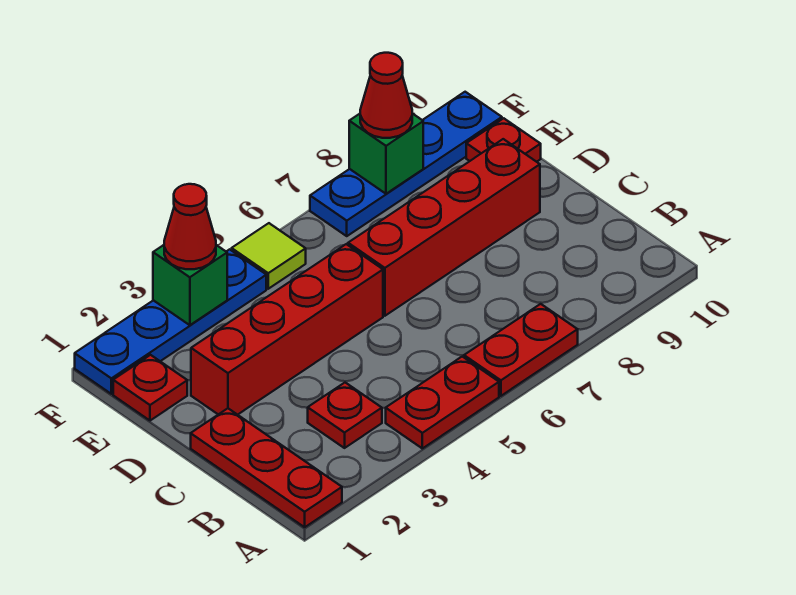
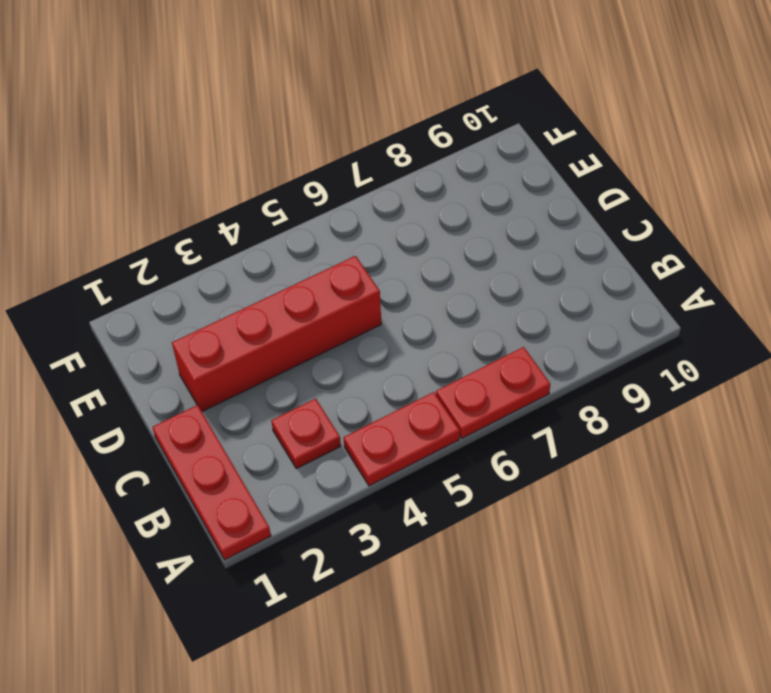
none -> red brick D6:D9 level 1
none -> red plate E1 level 1
none -> red plate E10 level 1

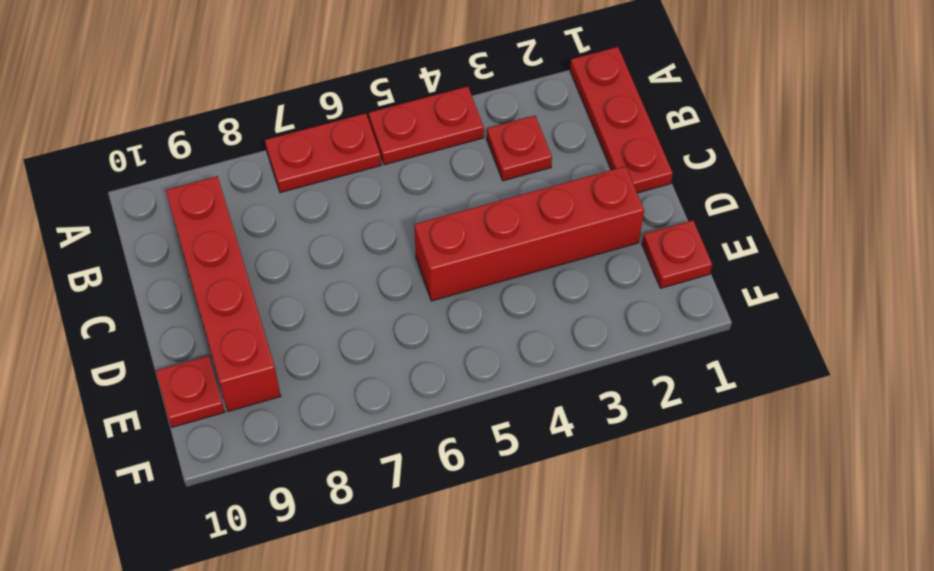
red brick B9:E9 level 1 -> red brick D6:D9 level 1
none -> blue plate F1:F4 level 1
none -> lime tile F5 level 1
none -> blue plate F7:F10 level 1

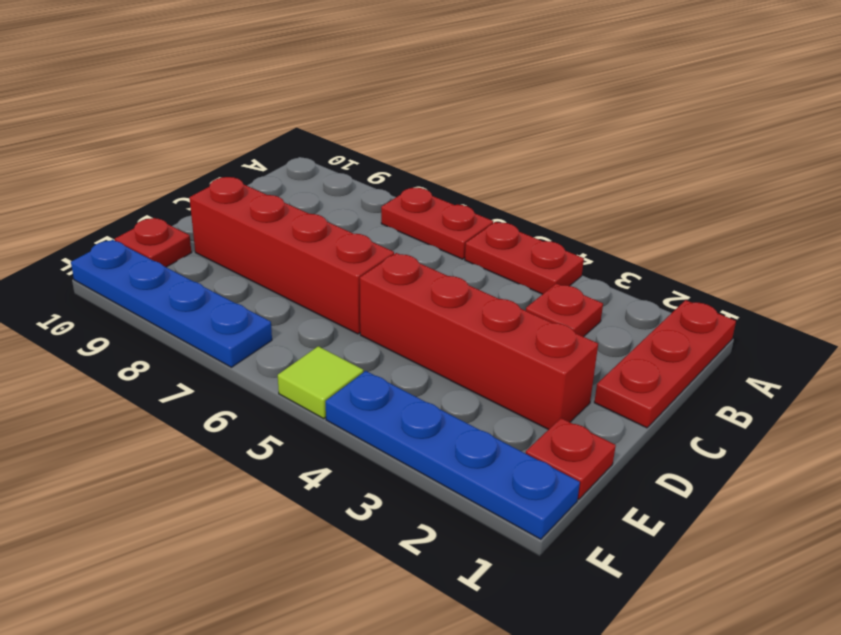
none -> green brick F3 level 2
none -> green brick F8 level 2
none -> red cone F3 level 3

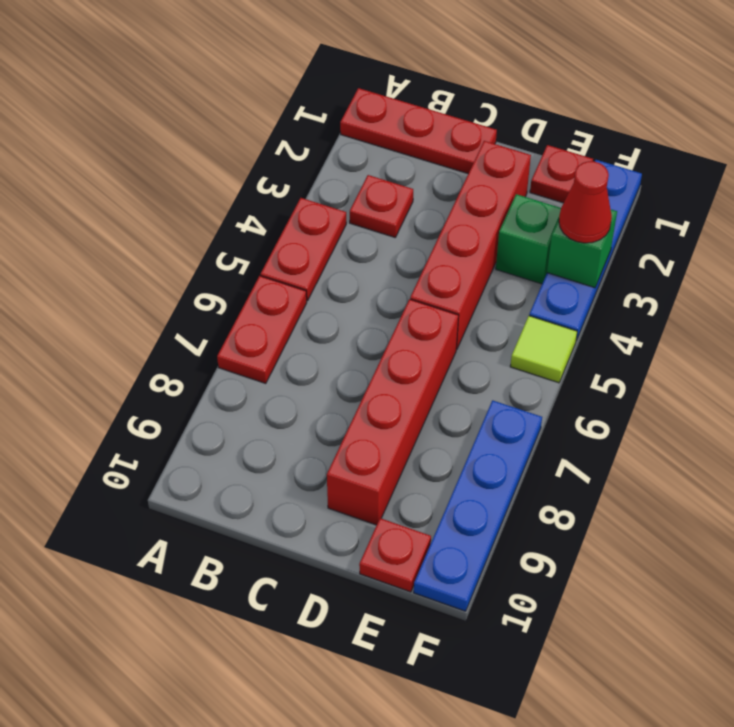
green brick E3 level 1 -> green brick F8 level 2
none -> red cone F8 level 3

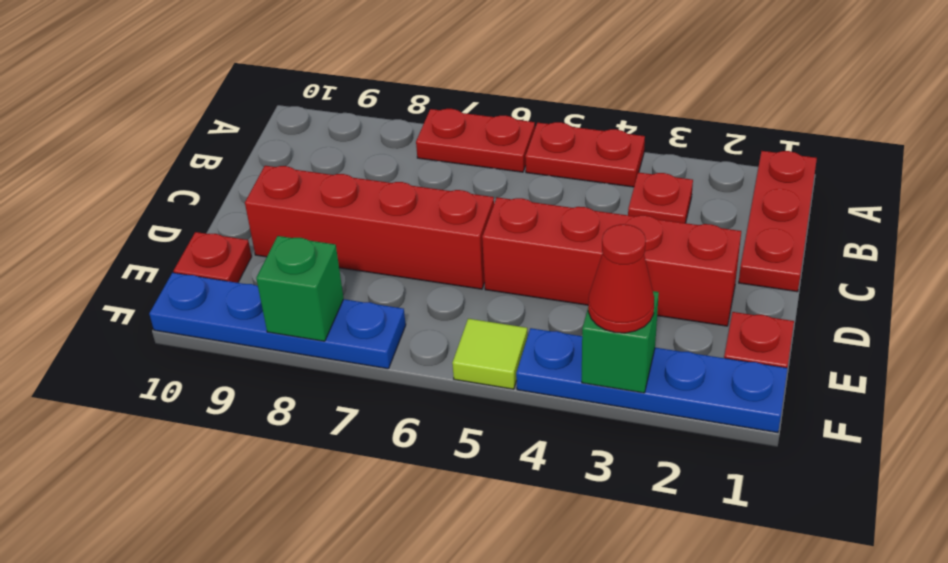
none -> red cone F8 level 3

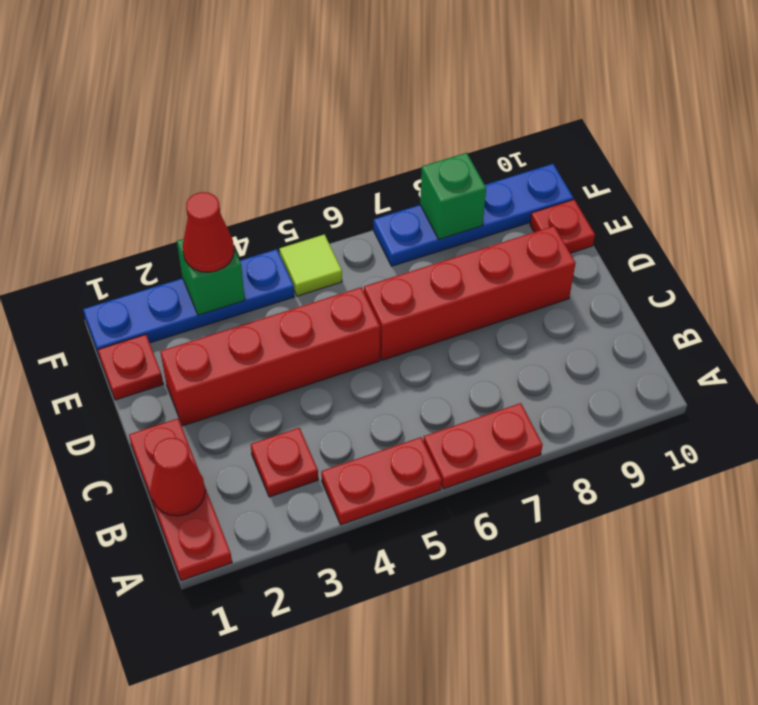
red cone B1 level 2 -> red cone F8 level 3

